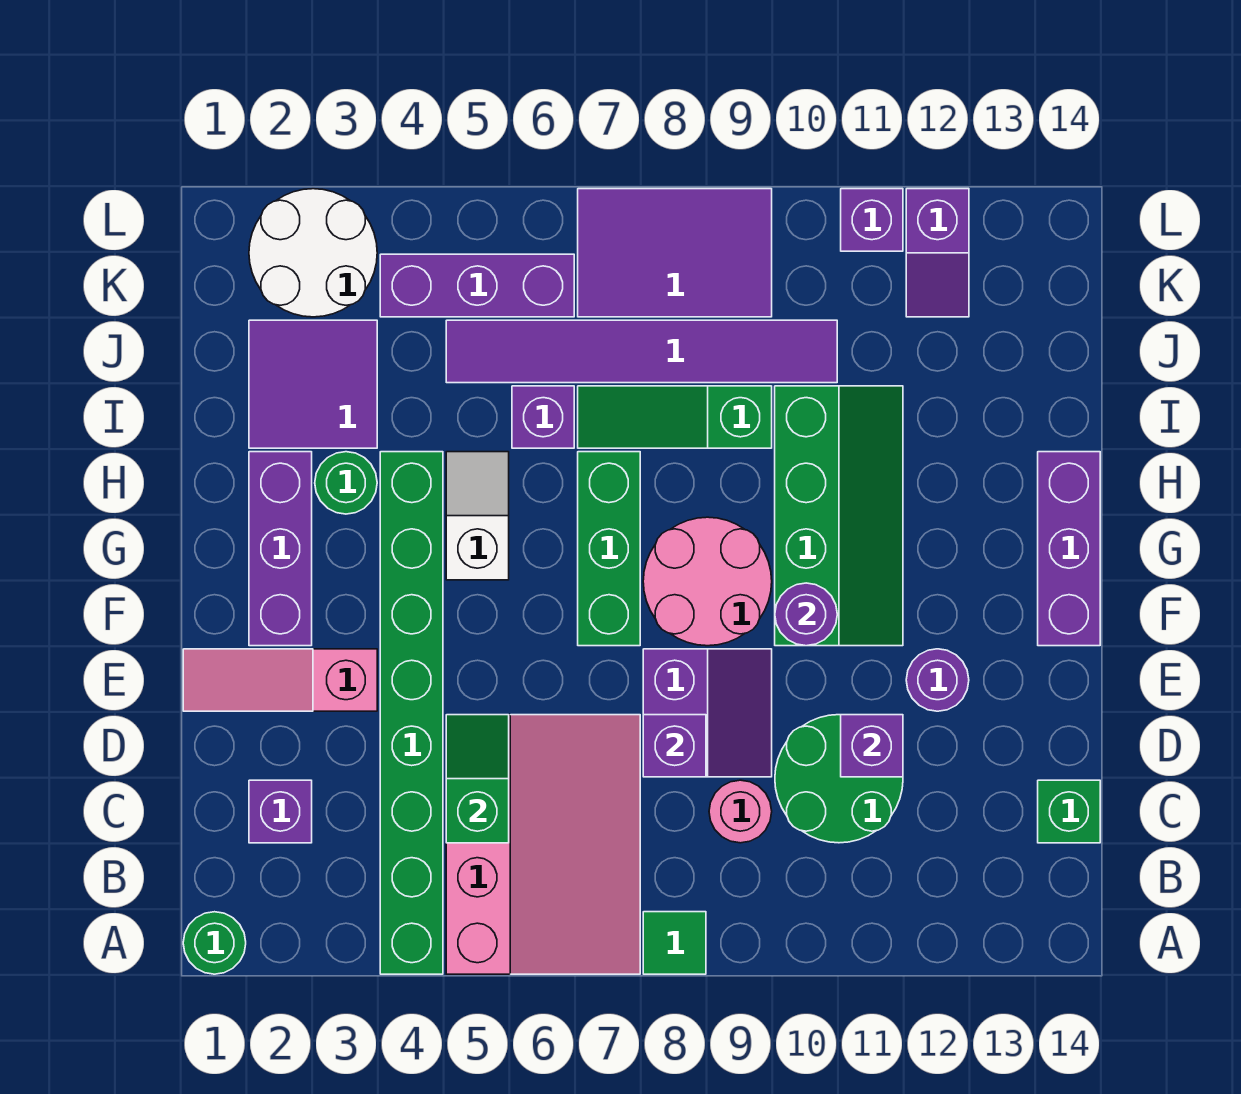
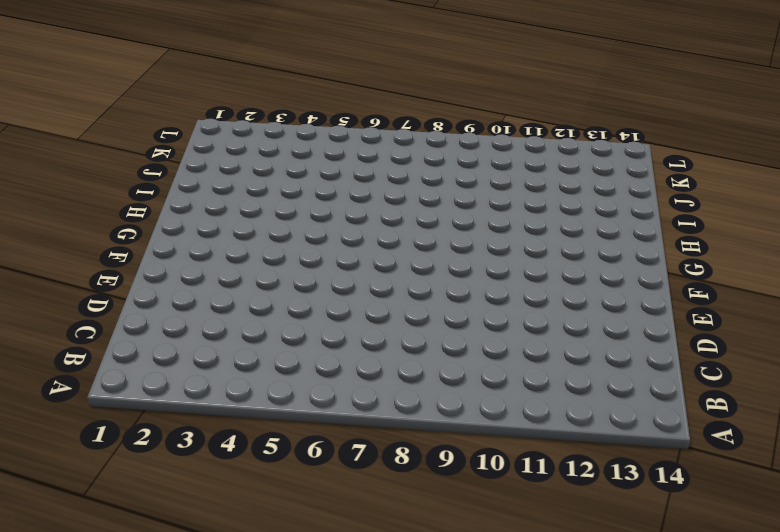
none -> green round brick A1 level 1
none -> green brick A4:H4 level 1
none -> pink slope A5:D7 level 1 top 5
none -> green tile A8 level 1

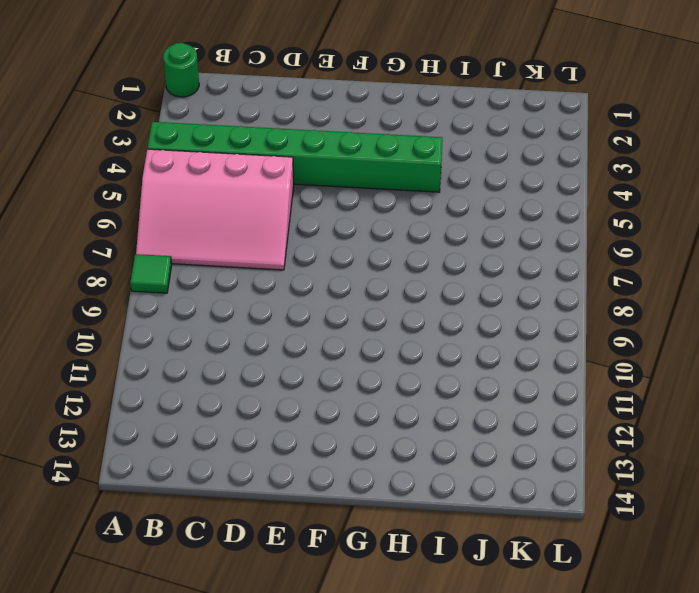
none -> purple brick C2 level 1
none -> pink round brick C9 level 1
none -> green round brick C10:D11 level 1
none -> green brick C14 level 1

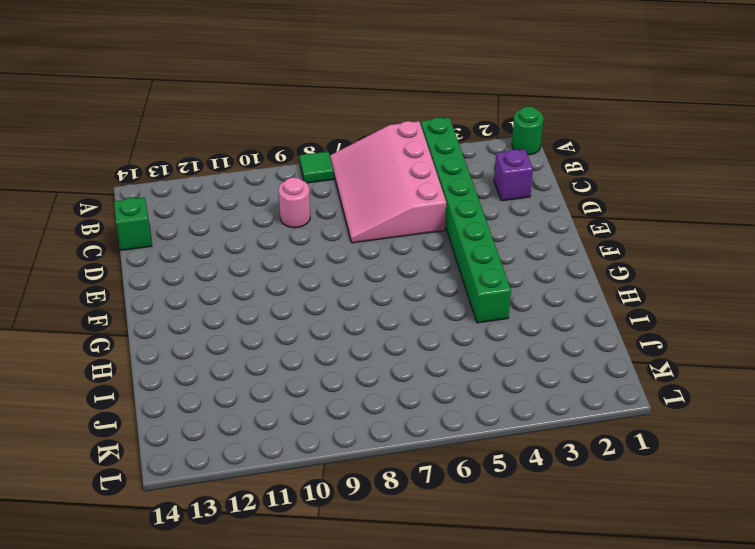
none -> green round brick C10:D11 level 1
none -> purple slope D8:E9 level 1 top 8
none -> pink slope E1:E3 level 1 top 3
none -> purple round brick E12 level 1

